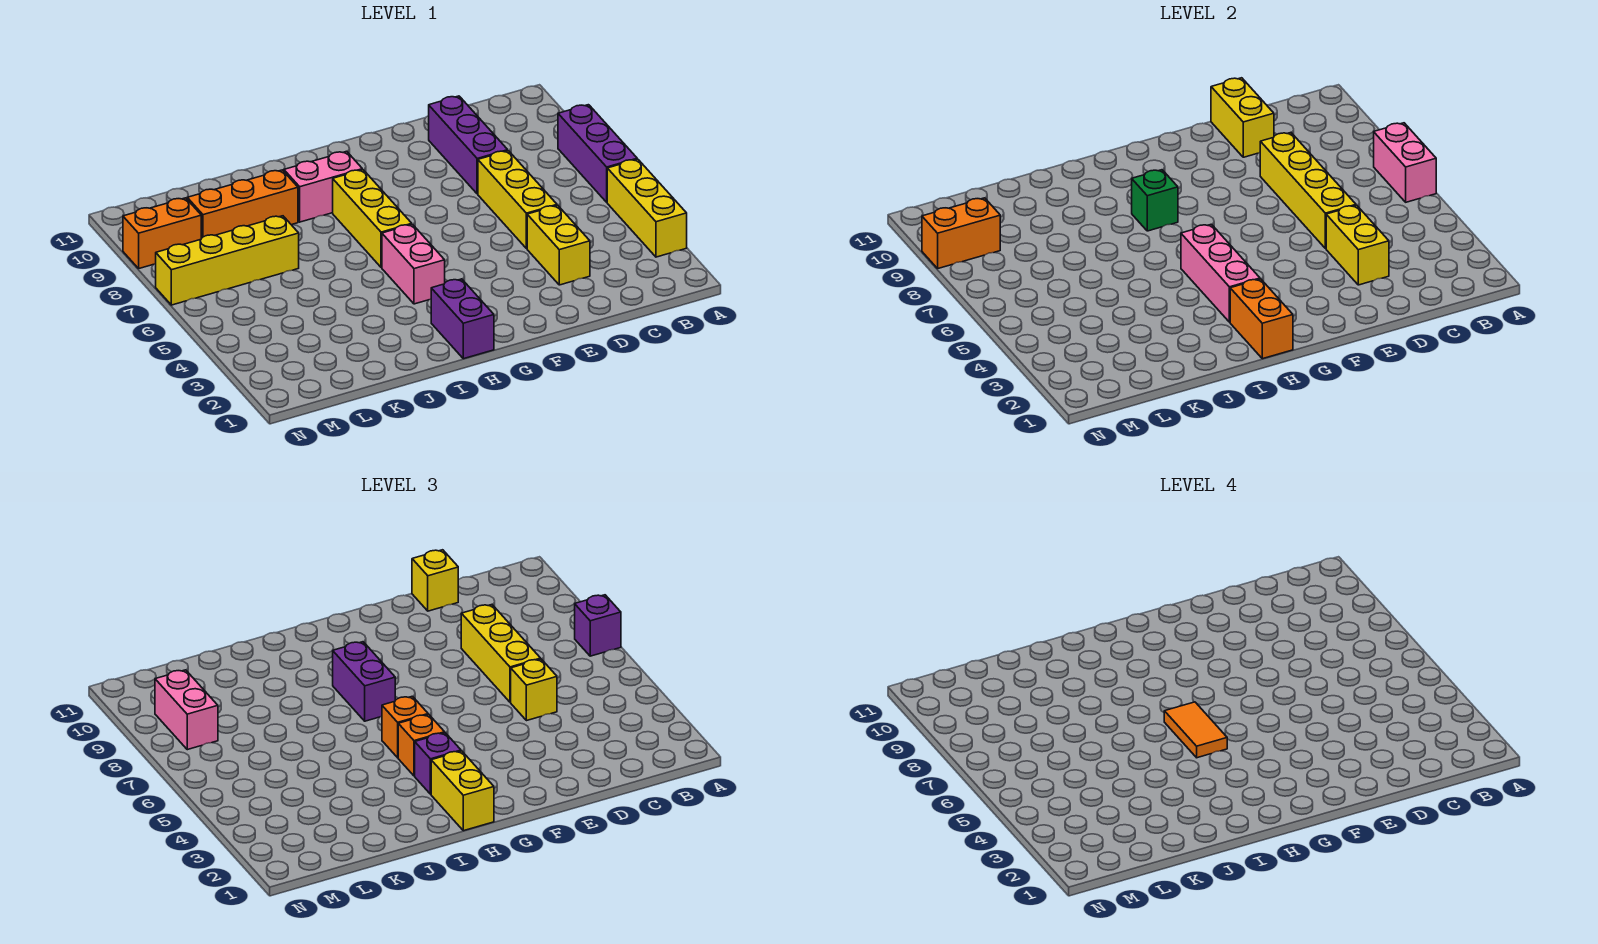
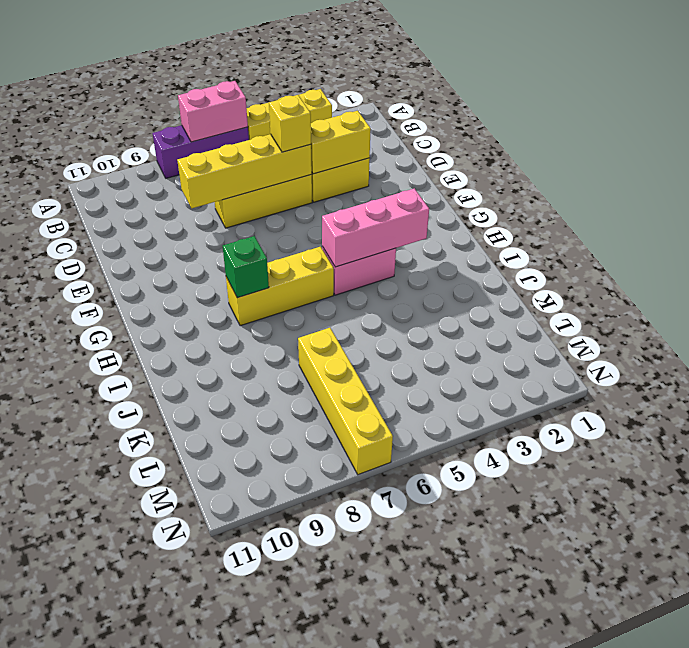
none -> purple brick D8:D10 level 1
none -> purple brick H1:H2 level 1
none -> pink brick H9:I9 level 1
none -> orange brick J9:L9 level 1

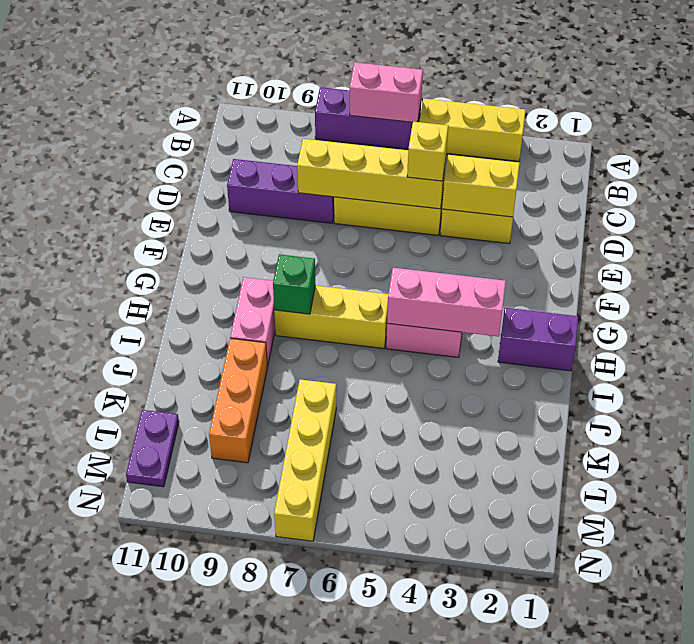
purple plate L11:M11 level 1 -> none
none -> orange brick M9:N9 level 1
none -> yellow brick D10:D11 level 2
none -> orange brick H1:H2 level 2
none -> orange brick M9:N9 level 2

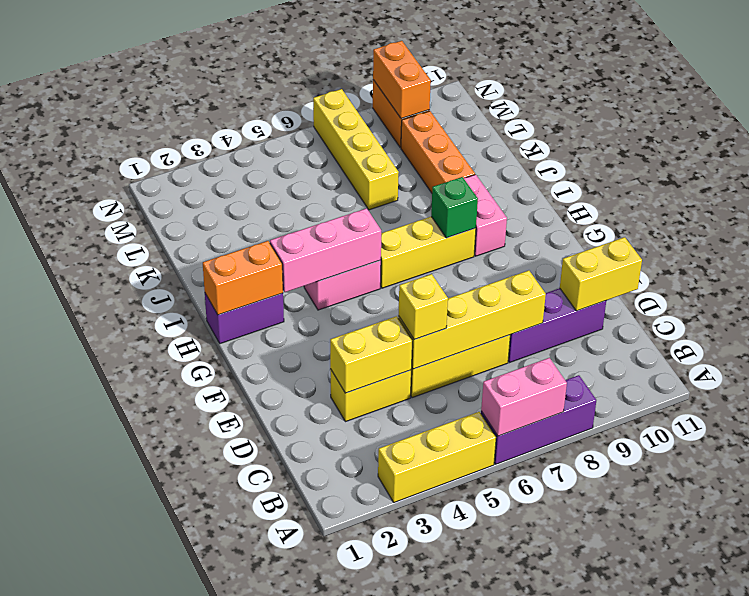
none -> purple brick A7 level 3
none -> yellow brick D6:D8 level 3
none -> yellow brick D11 level 3
none -> yellow brick H1:H2 level 3

